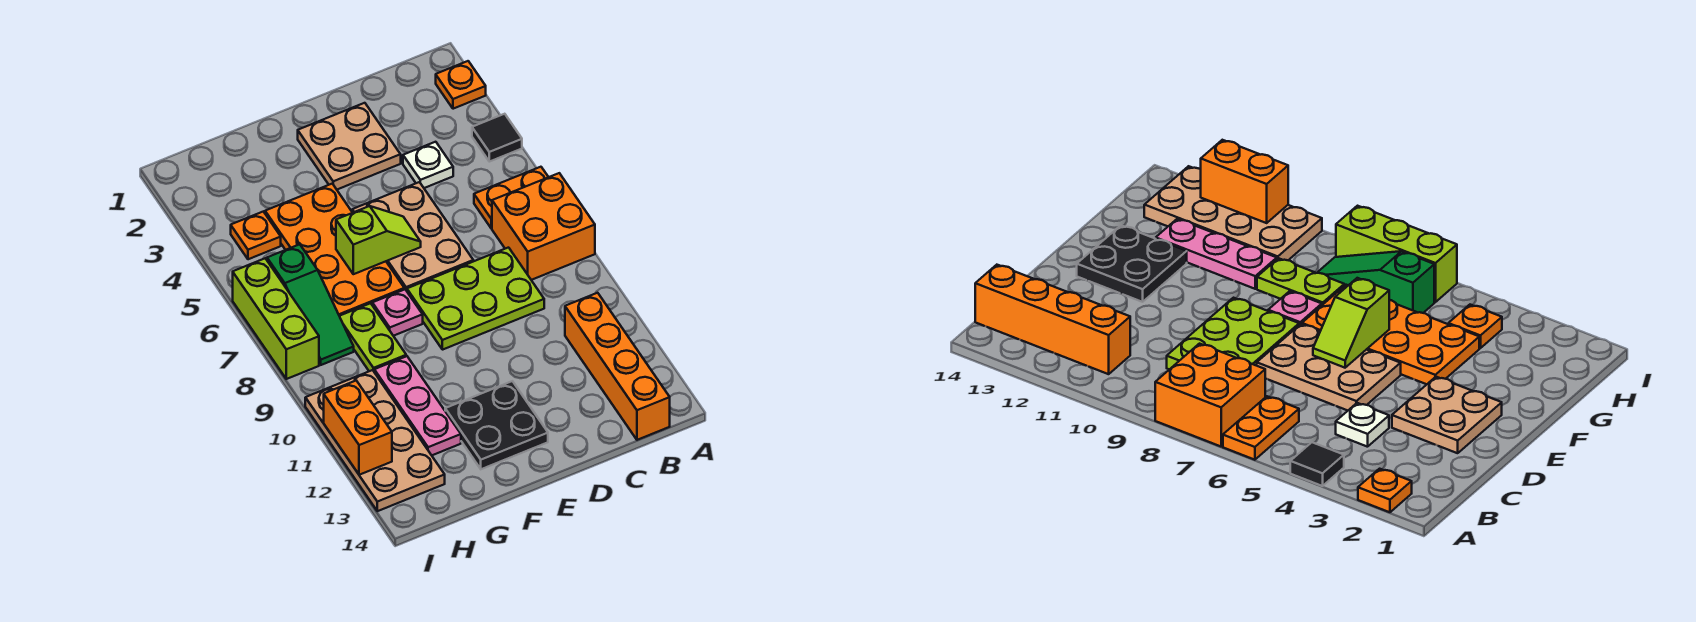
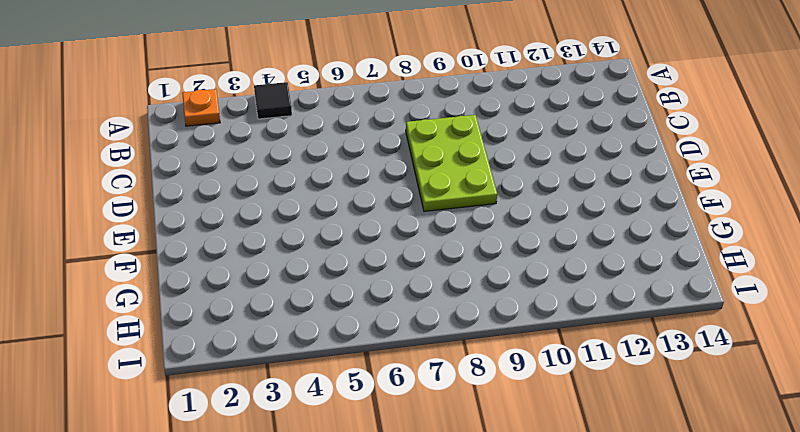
none -> orange plate A6:B6 level 1
none -> orange brick A7:B8 level 1
none -> orange brick B11:B14 level 1

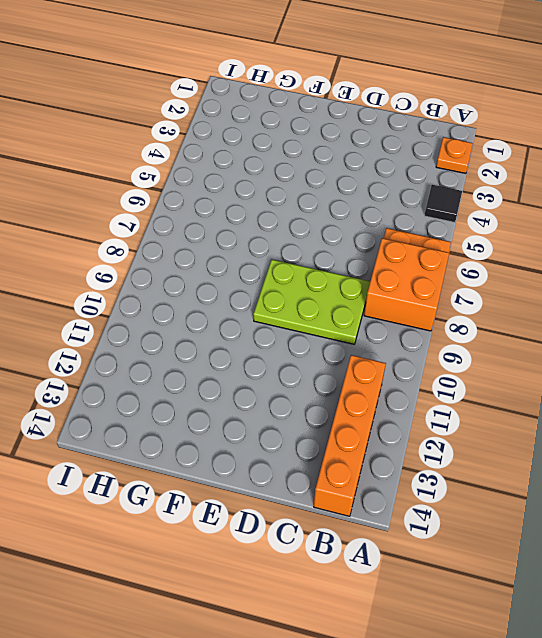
none -> white plate C4 level 1
none -> tan plate D2:E3 level 1
none -> tan plate D5:E7 level 1

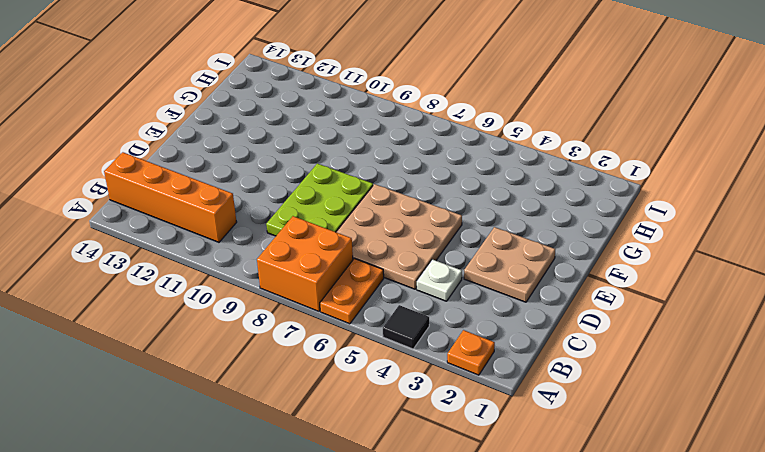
tan plate C5:E7 level 1 -> tan plate D5:E7 level 1
none -> black plate E12:F13 level 1
none -> orange plate F4:G7 level 1
none -> pink plate F8 level 1

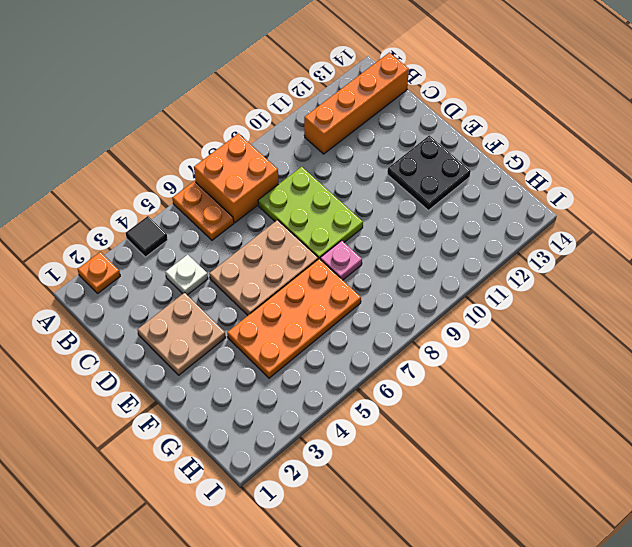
none -> lime plate G8:G9 level 1
none -> pink plate G10:G12 level 1
none -> orange plate H4 level 1

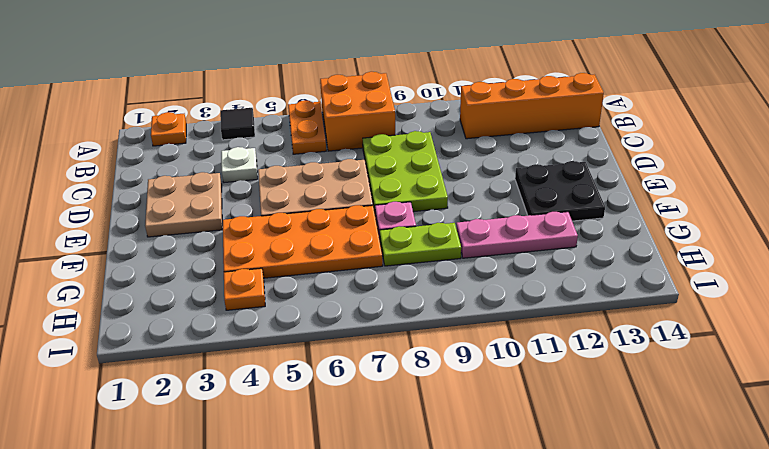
none -> green slope H6:H8 level 1 top 6
none -> tan plate H10:I13 level 1
none -> lime brick I6:I8 level 1

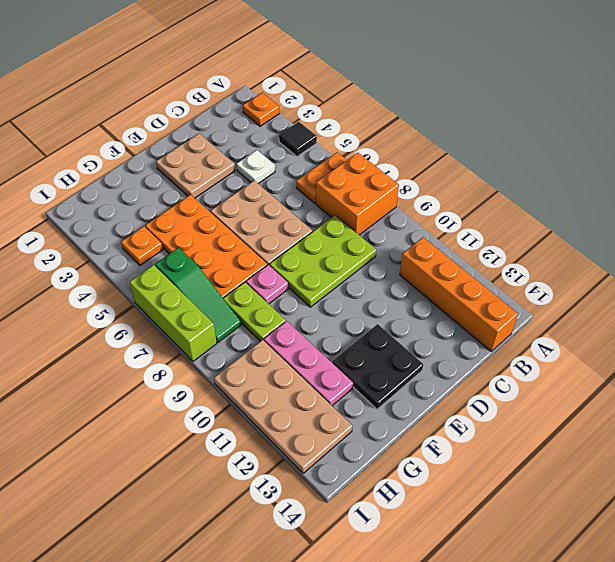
none -> lime slope E6:F6 level 2 top F
none -> orange brick I11:I12 level 2

